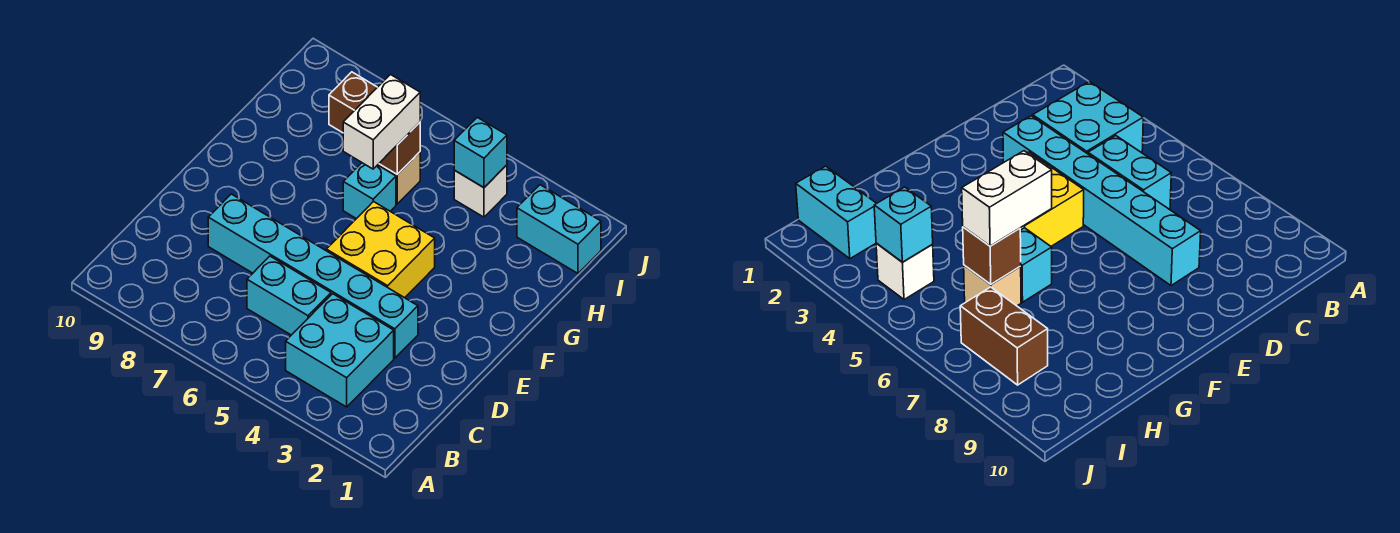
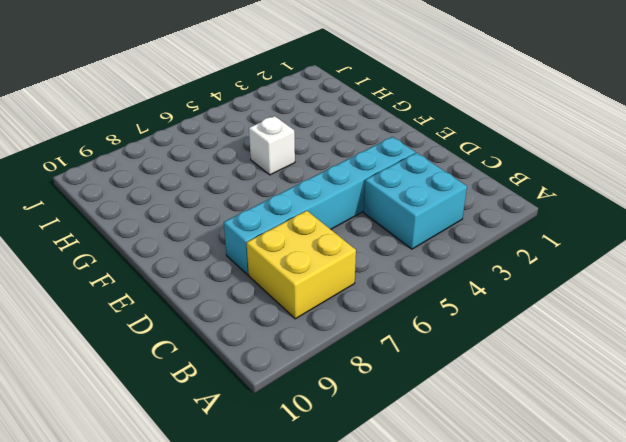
yellow brick B7:C8 level 1 -> yellow brick E4:F5 level 1
white brick G5 level 1 -> white brick I4 level 1
none -> cyan brick C5:C6 level 1
none -> cyan brick G6 level 1
none -> tan brick H6 level 1

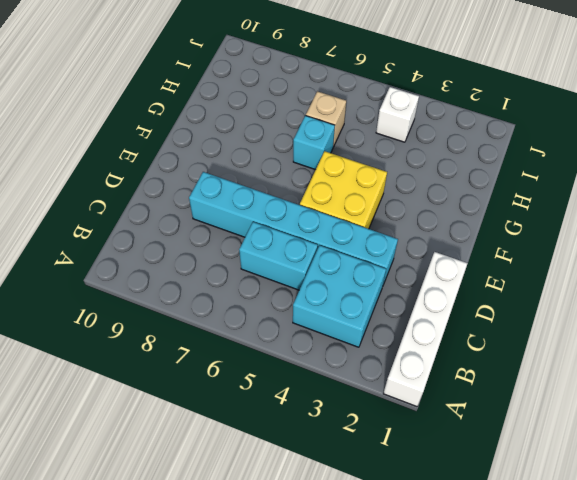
white brick A1:D1 level 1 -> none
none -> cyan brick I1:I2 level 1
none -> brown brick I7:I8 level 1
none -> brown brick H6 level 2

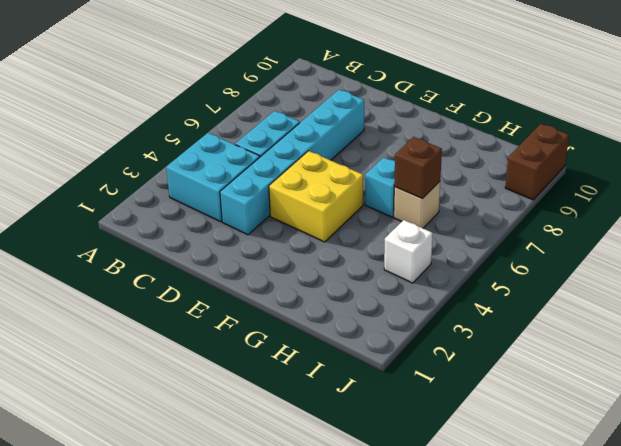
brown brick J9:J10 level 1 -> brown brick I7:I8 level 1
none -> cyan brick I1:I2 level 1
none -> cyan brick I4 level 2
none -> white brick G6:H6 level 3

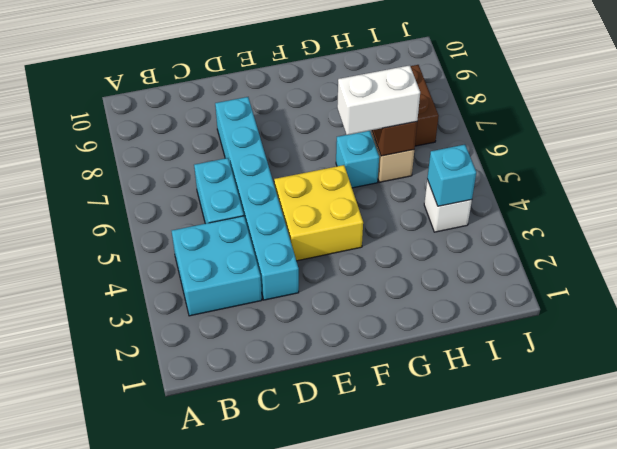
none -> cyan brick I1:I2 level 1

